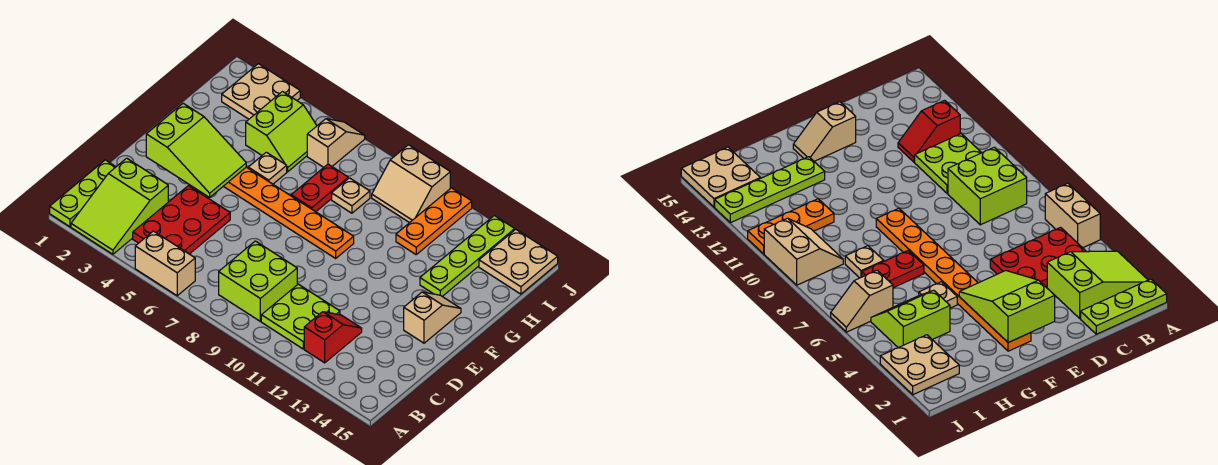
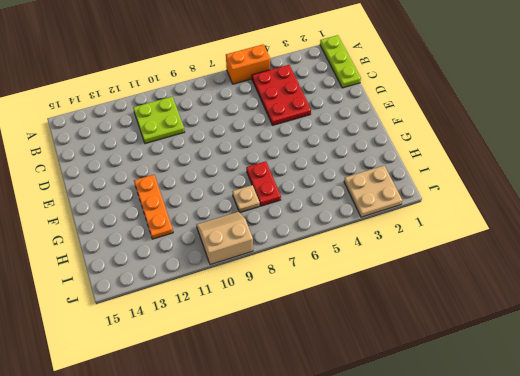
orange brick A5:A6 level 1 -> tan brick A5:A6 level 1
orange plate F12:H12 level 1 -> orange plate H11:J11 level 1
none -> lime slope A2:C3 level 1 top C
none -> lime brick B8:C9 level 1
none -> red slope B12:C12 level 1 top B

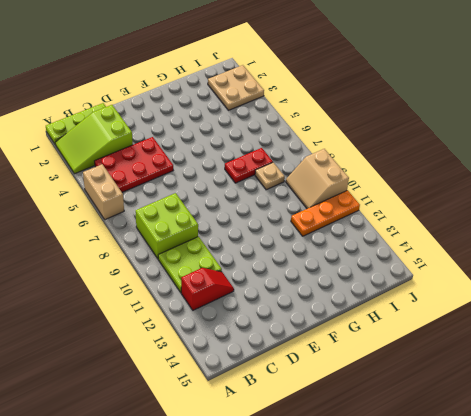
none -> tan slope E14:F14 level 1 top E
none -> orange plate F2:F9 level 1
none -> tan plate G5 level 1

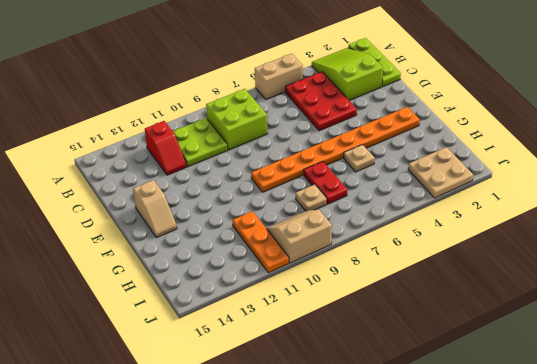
none -> lime plate G13:J13 level 1
none -> lime slope H4:I5 level 1 top 4
none -> tan slope I6:J6 level 1 top I

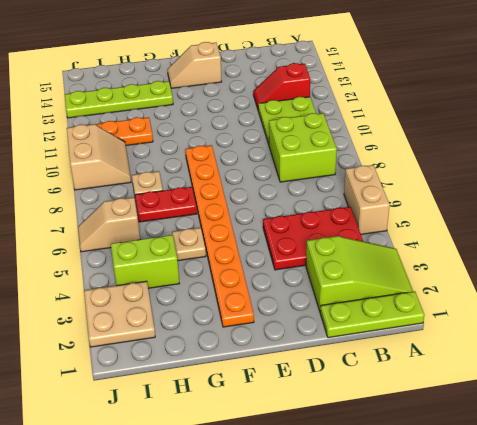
none -> tan plate I14:J15 level 1
none -> lime slope E2:F4 level 2 top 2

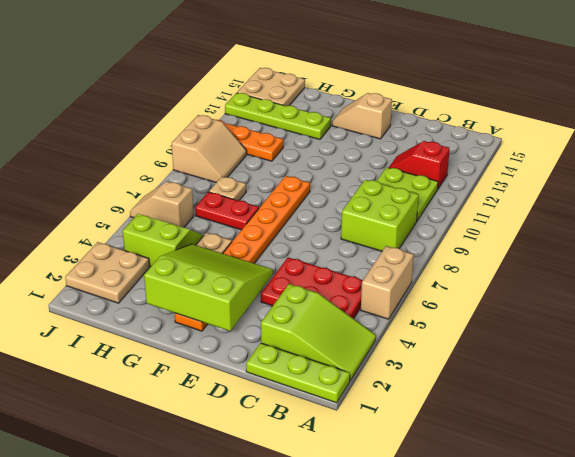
lime slope E2:G4 level 2 top 2 -> lime slope E2:F4 level 2 top 2

